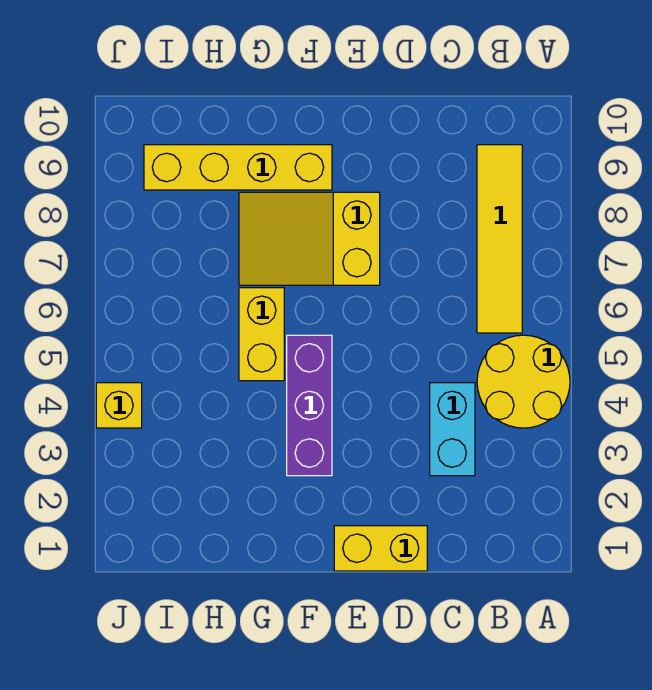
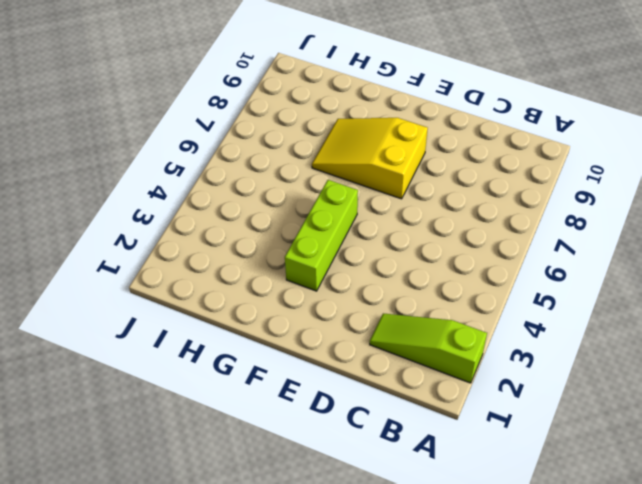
lime slope A2:C2 level 1 top A -> none
lime brick F3:F5 level 1 -> purple brick F3:F5 level 1
none -> yellow round brick A4:B5 level 1
none -> yellow tile B6:B9 level 1

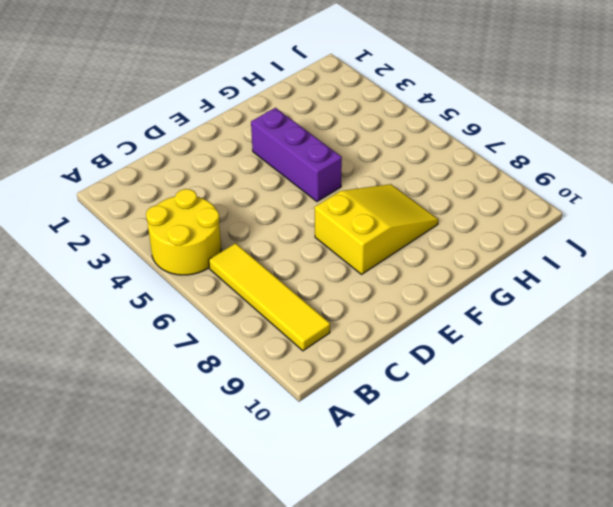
none -> cyan brick C3:C4 level 1
none -> yellow brick D1:E1 level 1

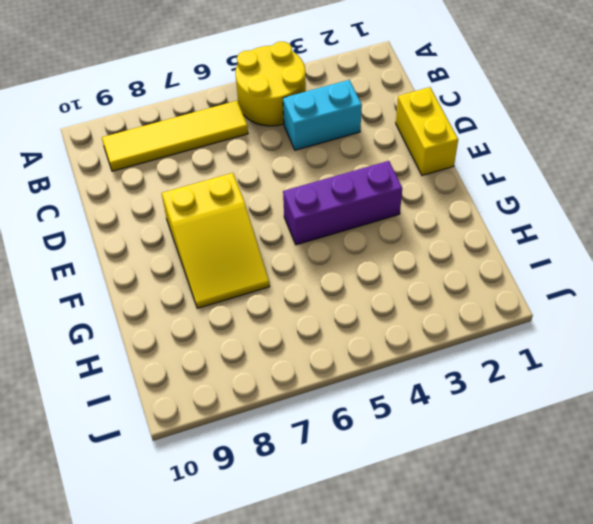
none -> yellow brick F9:I9 level 1
none -> yellow brick G5:G6 level 1

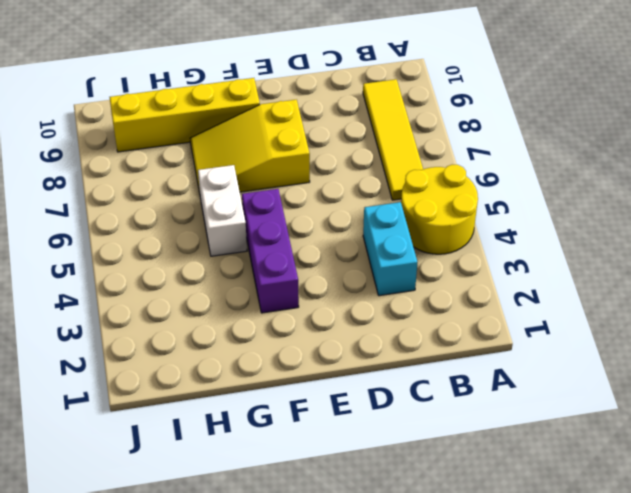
white brick G5:G6 level 1 -> yellow brick G5:G6 level 1
none -> yellow brick D1:E1 level 1
none -> yellow brick J4 level 1

